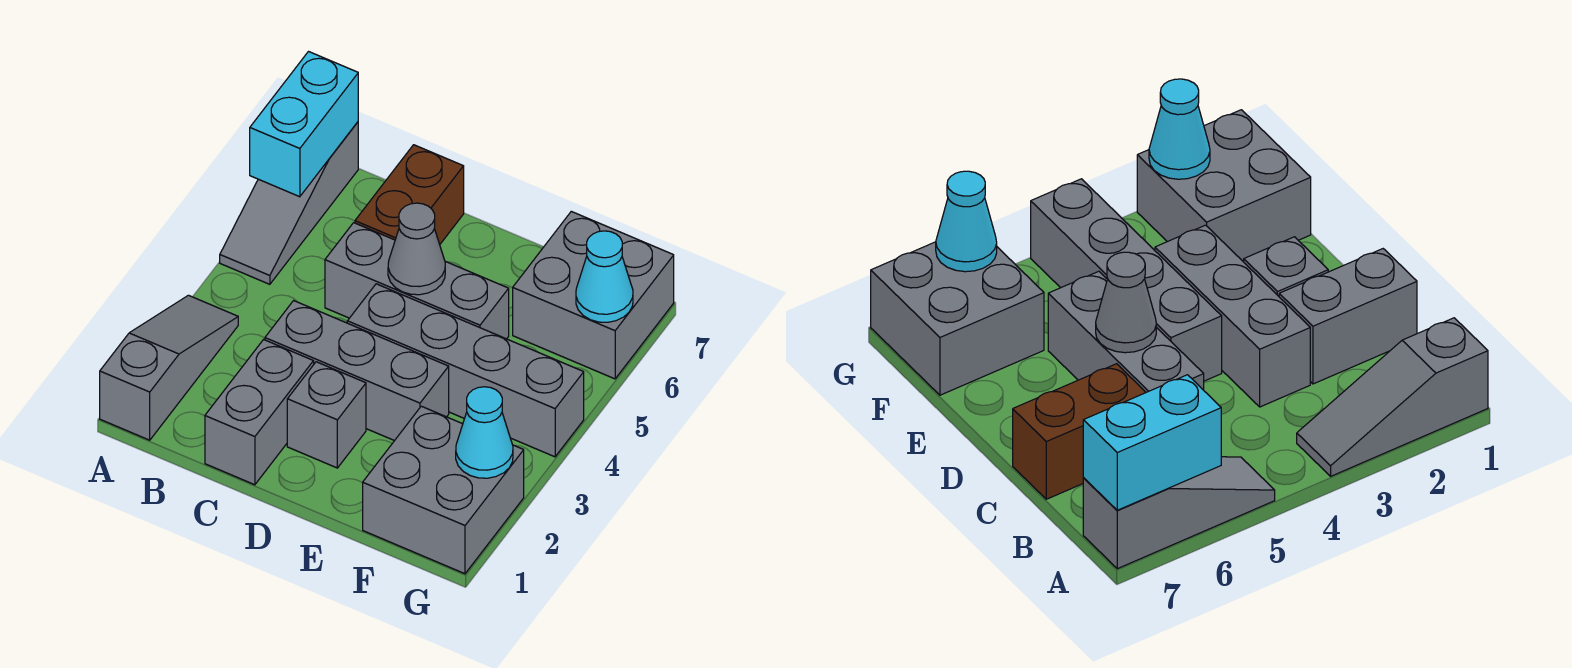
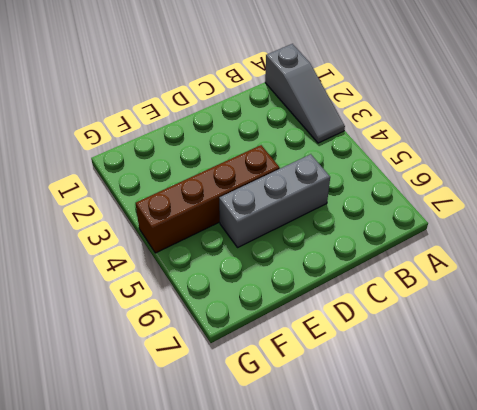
brown brick D4:G4 level 1 -> grey brick D4:G4 level 1
none -> grey slope A5:A7 level 1 top 7
none -> grey brick C1:C2 level 1
none -> grey brick C3:E3 level 1

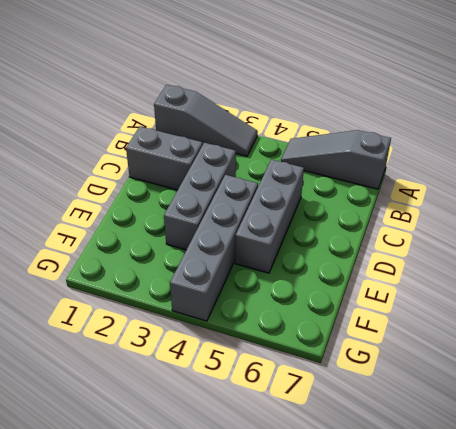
none -> brown brick C6:C7 level 1
none -> grey brick D2 level 1
none -> grey brick F1:G2 level 1

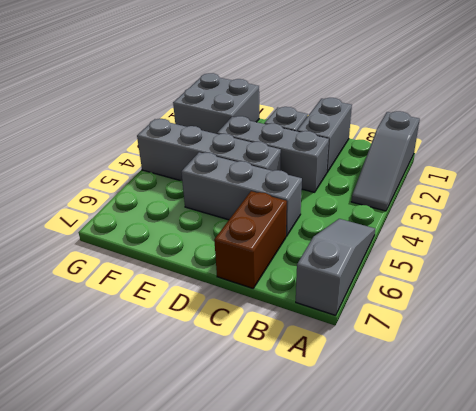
none -> grey brick F6:G7 level 1
none -> cyan brick A6:A7 level 2
none -> grey cone D5 level 2

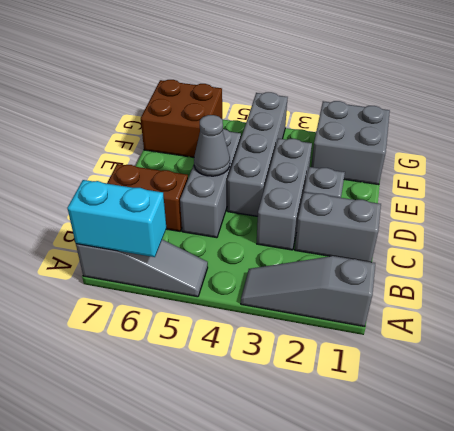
brown brick F6:G7 level 1 -> grey brick F6:G7 level 1
none -> cyan cone G2 level 2
none -> cyan cone G6 level 2

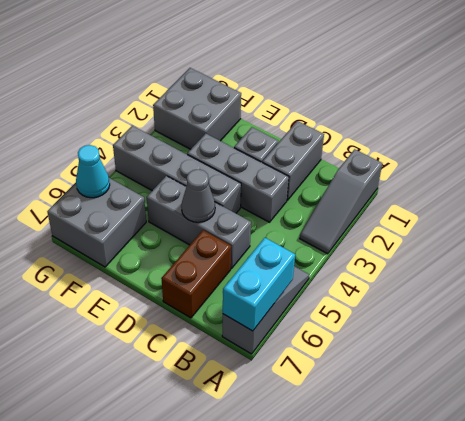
none -> cyan cone G2 level 2

